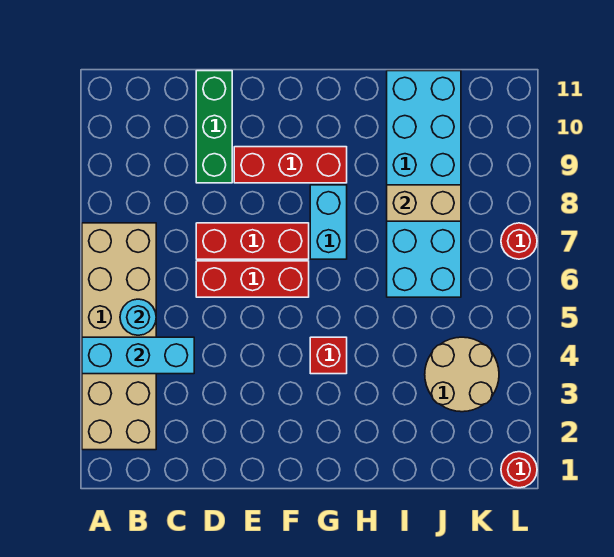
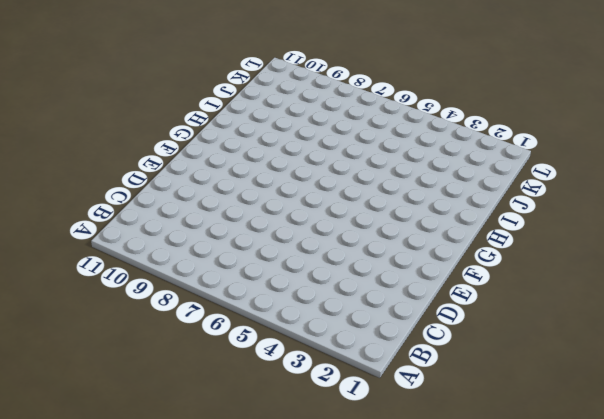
none -> tan brick A2:B7 level 1
none -> red brick D6:F6 level 1
none -> red brick D7:F7 level 1

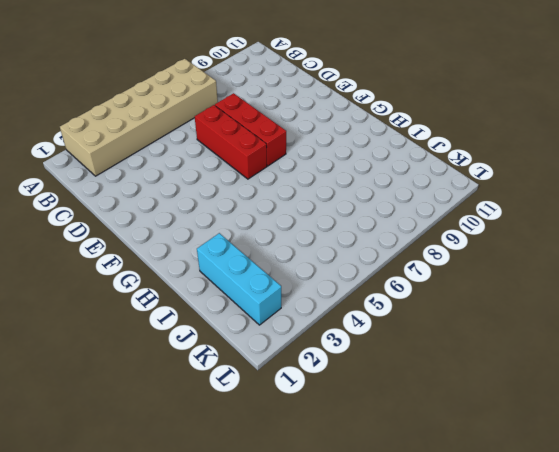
cyan brick I2:K2 level 1 -> cyan brick A4:C4 level 2
none -> green brick D9:D11 level 1
none -> red brick E9:G9 level 1
none -> red brick G4 level 1

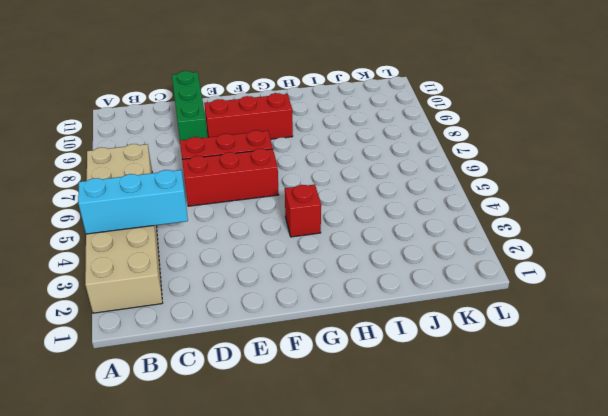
none -> cyan brick G7:G8 level 1
none -> cyan brick I6:J11 level 1
none -> tan round brick J3:K4 level 1

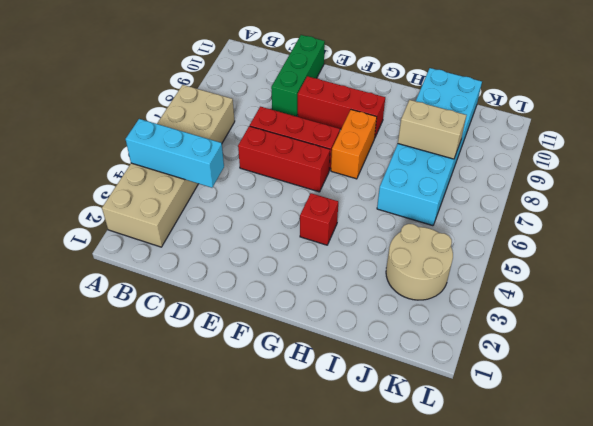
orange brick G7:G8 level 1 -> cyan brick G7:G8 level 1
none -> red round brick L1 level 1
none -> red round brick L7 level 1
none -> cyan round brick B5 level 2

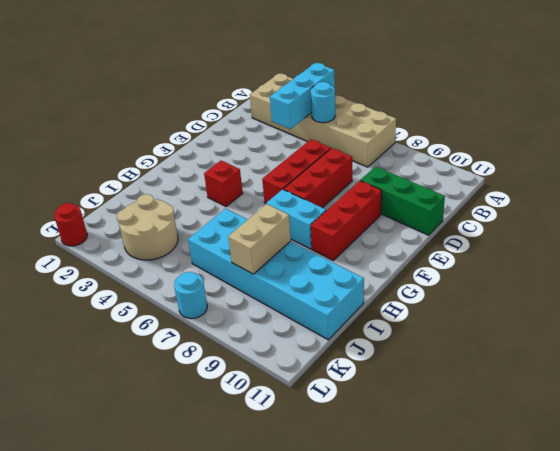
cyan round brick L7 level 1 -> red round brick L7 level 1

